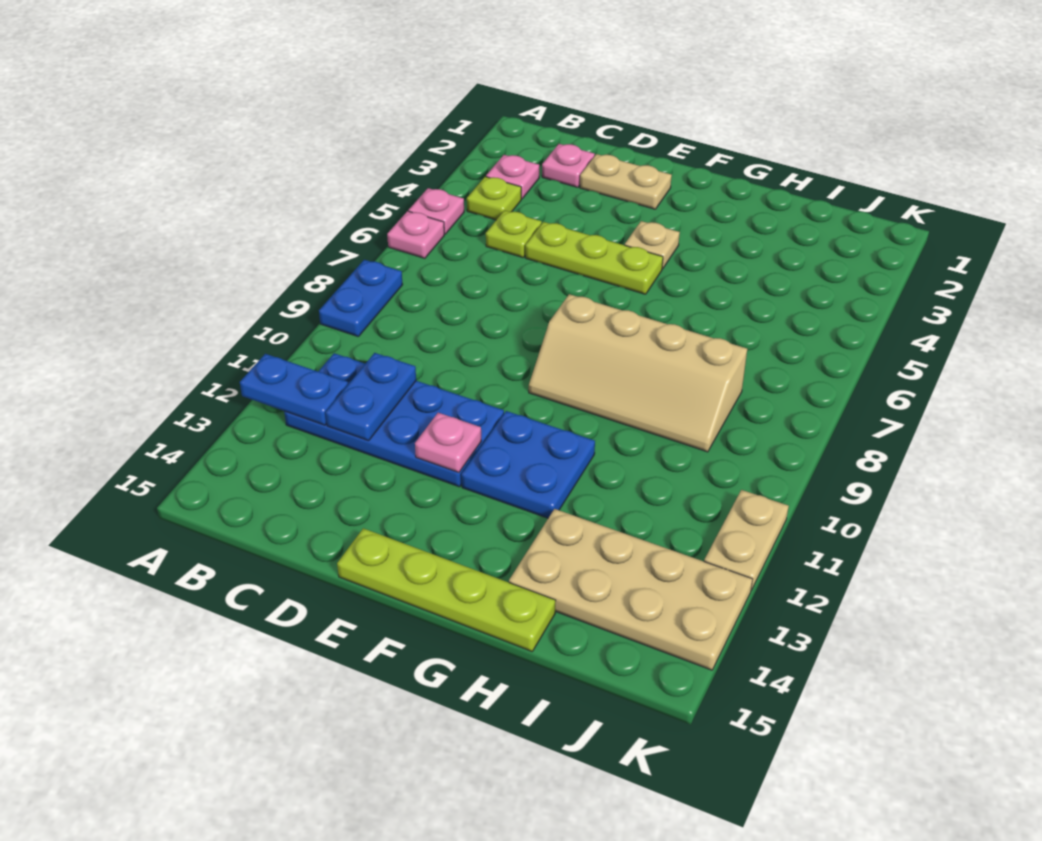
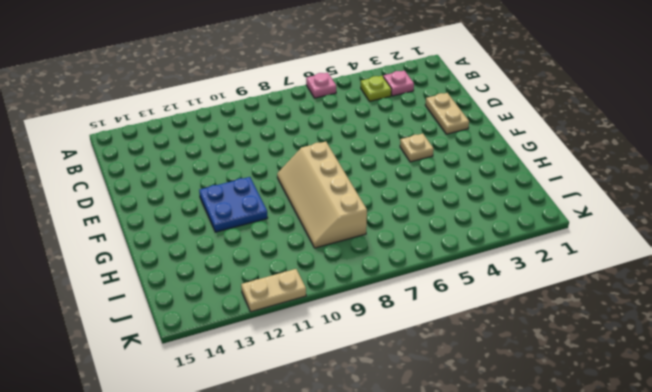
none -> pink plate A5 level 1
none -> blue plate A8:A9 level 1
none -> blue plate B11:E12 level 1

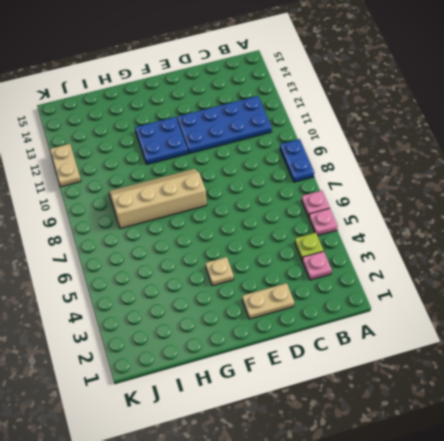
none -> pink plate C2 level 1
none -> lime plate C5 level 1
none -> lime plate D5:F5 level 1

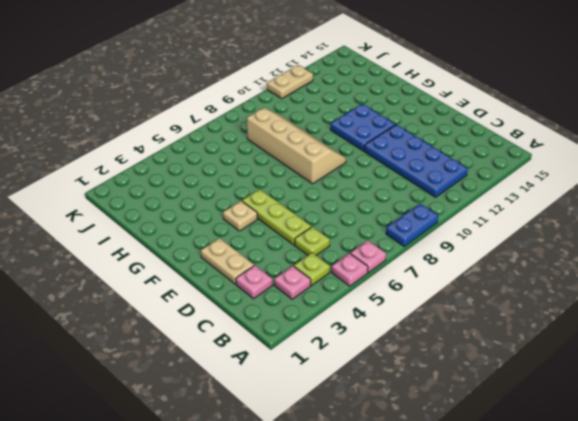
none -> lime plate E15:H15 level 1
none -> tan plate H13:K14 level 1
none -> blue plate A12:B12 level 2

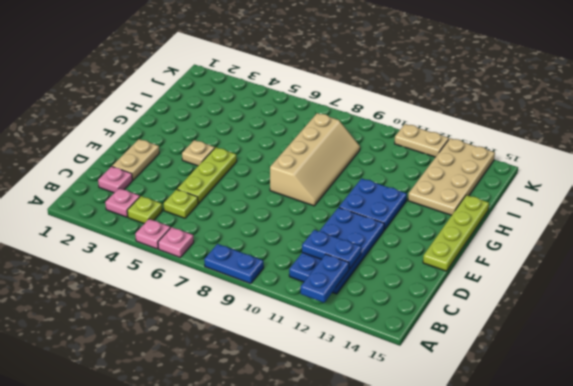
none -> pink plate E12 level 2

